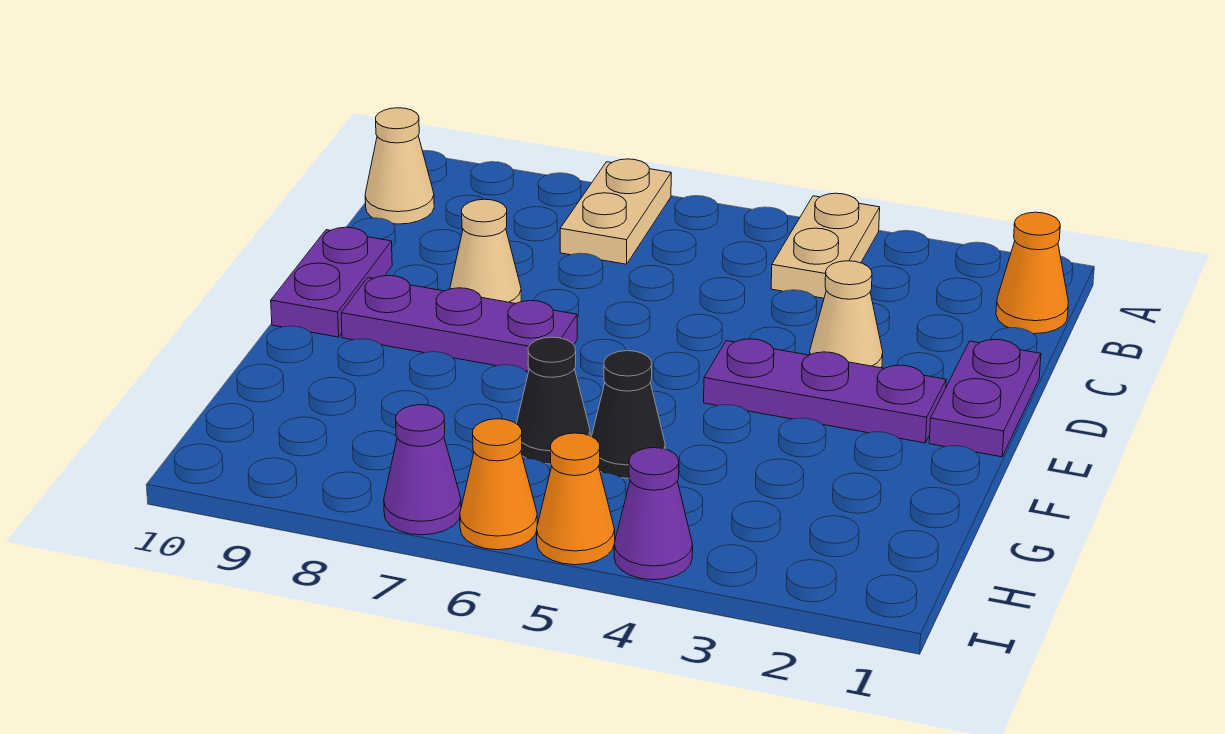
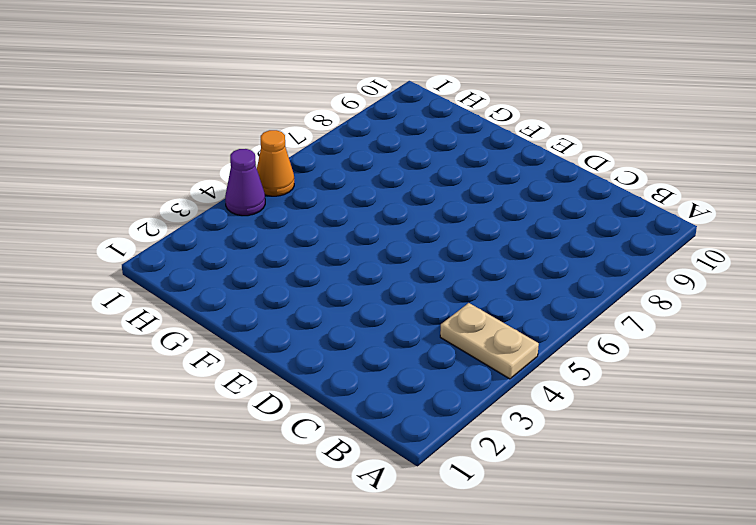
none -> tan plate A7:B7 level 1
none -> orange cone B1 level 1
none -> tan cone B10 level 1

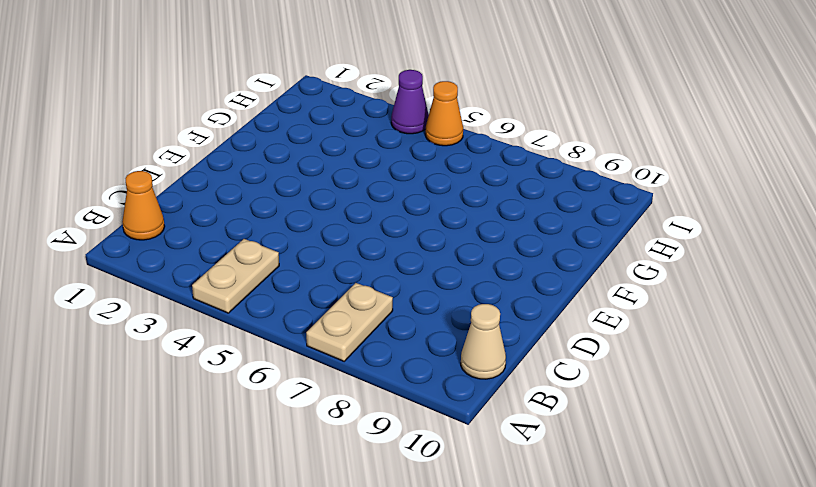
none -> purple plate D1:E1 level 1
none -> tan cone D3 level 1
none -> tan cone D8 level 1

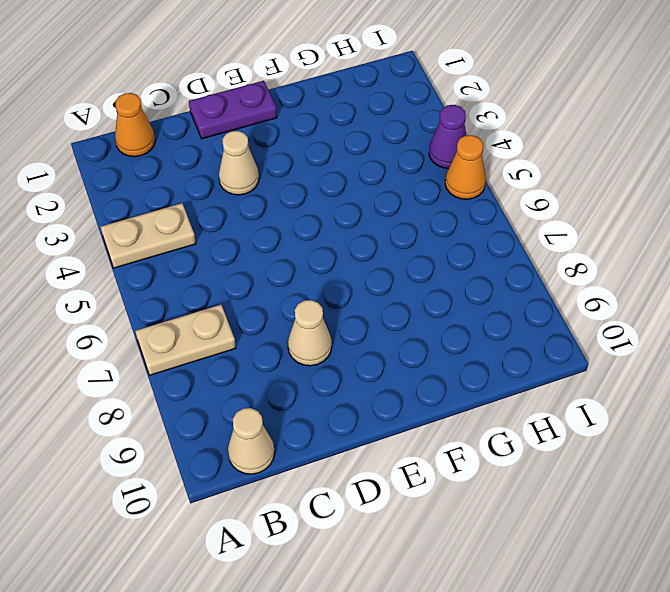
none -> purple plate D10:E10 level 1
none -> purple plate E2:E4 level 1
none -> purple plate E7:E9 level 1

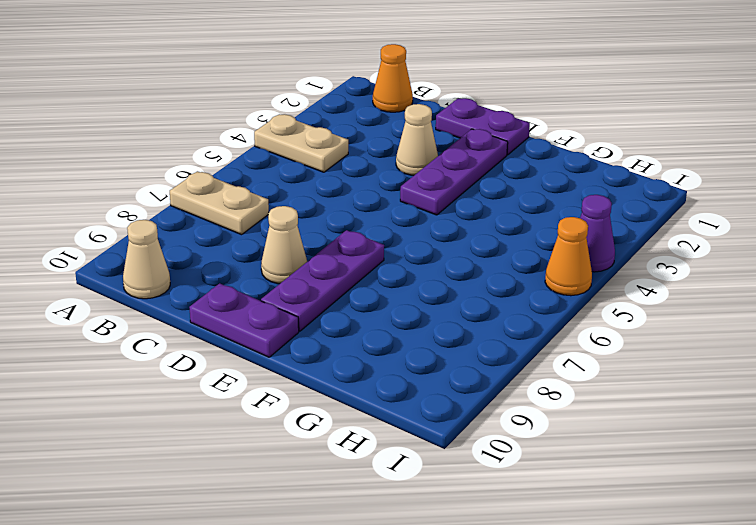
none -> black cone G5 level 1
none -> black cone G6 level 1
none -> orange cone I6 level 1

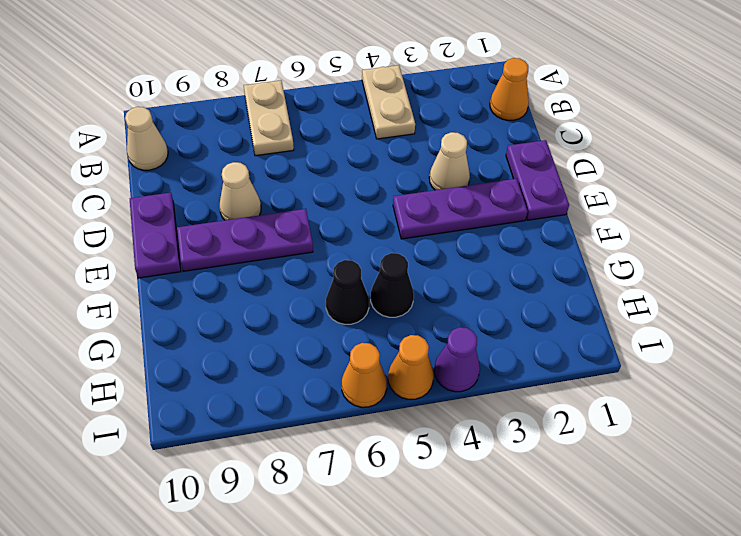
none -> purple cone I7 level 1

